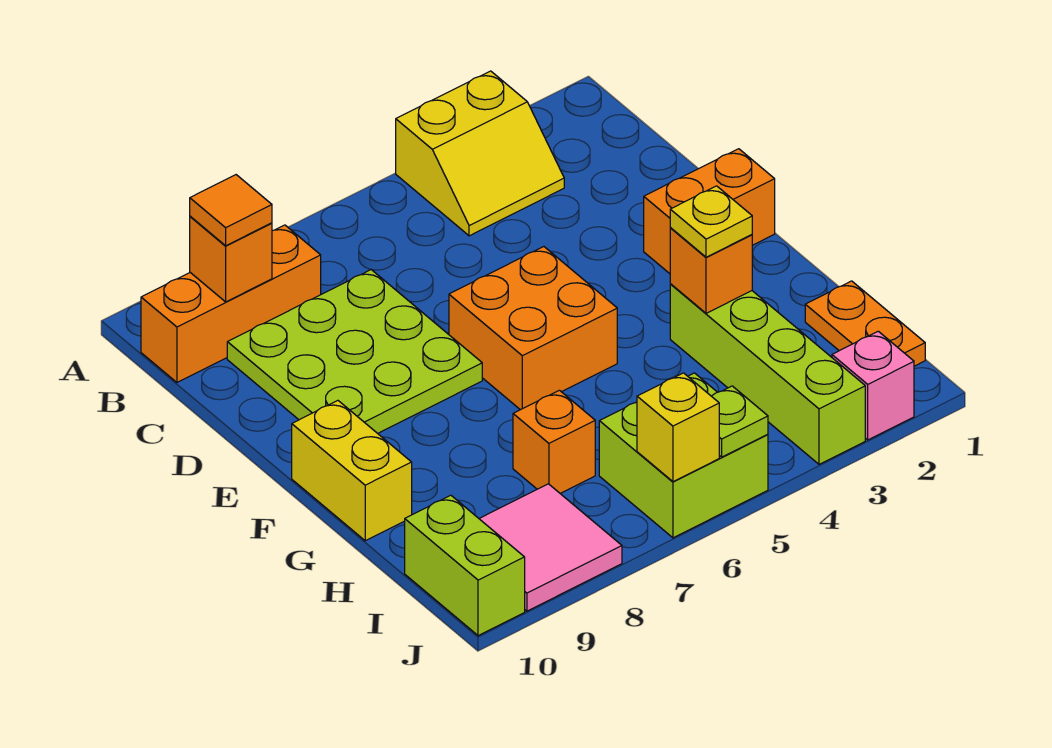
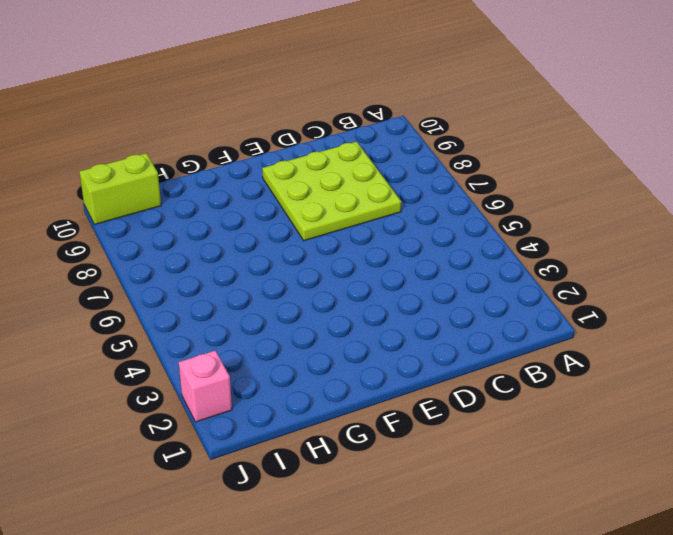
none -> yellow slope A3:B4 level 1 top A
none -> orange brick B8:B10 level 1
none -> orange brick E1:E2 level 1

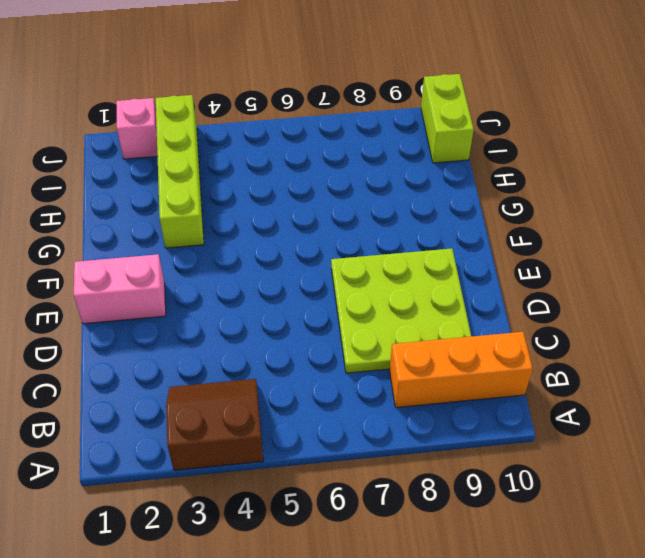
brown slope A3:B4 level 1 top A -> yellow slope A3:B4 level 1 top A
pink brick E1:E2 level 1 -> orange brick E1:E2 level 1
none -> orange brick E5:F6 level 1
none -> yellow brick F10:G10 level 1
none -> orange plate H1:I1 level 1

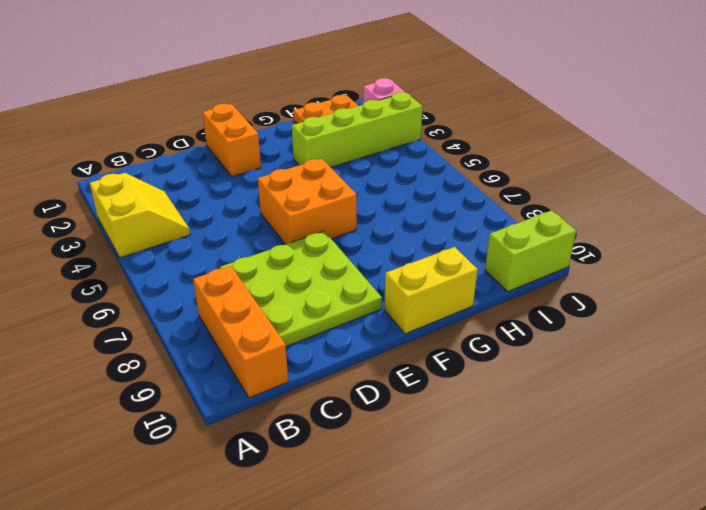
none -> orange brick H7 level 1
none -> lime brick I5:J6 level 1
none -> pink tile I8:J9 level 1

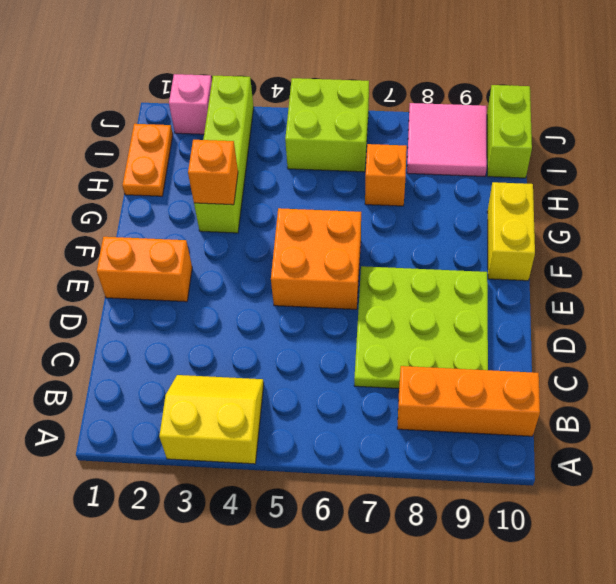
none -> orange brick B9 level 2
none -> lime plate J5 level 2
none -> yellow brick J6 level 2

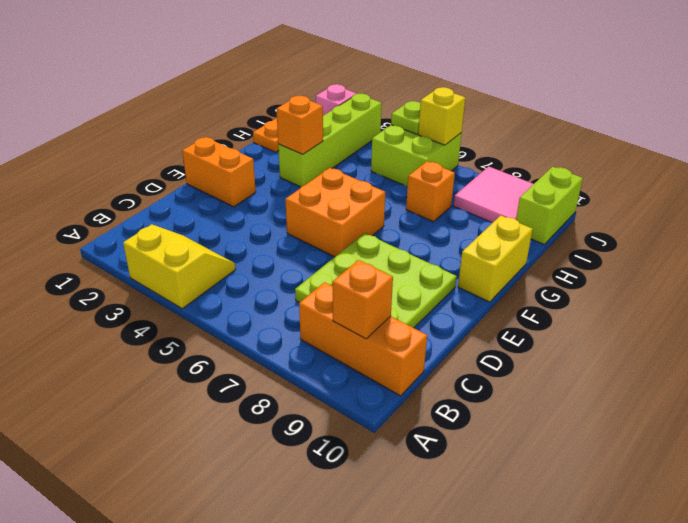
none -> orange tile B9 level 3
none -> yellow plate G3 level 3

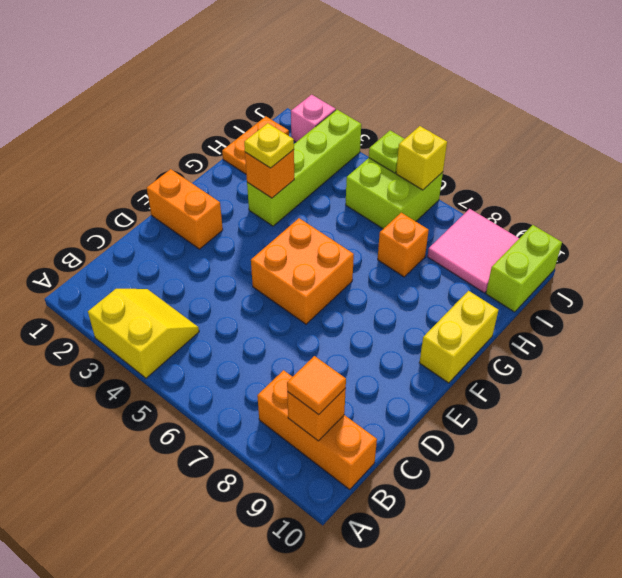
none -> lime plate C7:E9 level 1

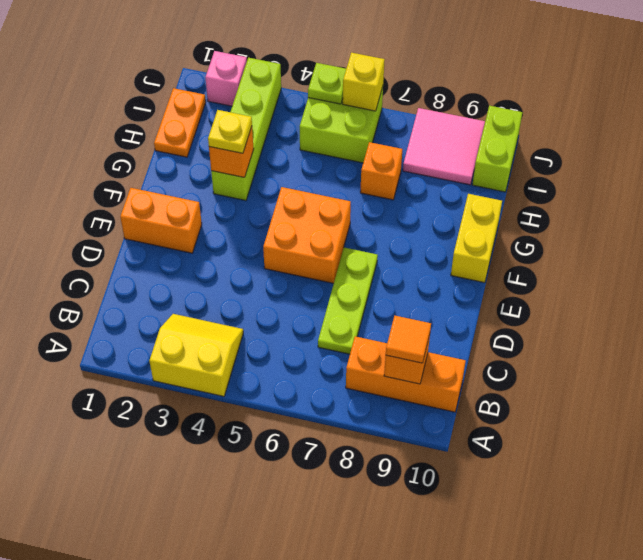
lime plate C7:E7 level 1 -> lime plate C7:E9 level 1

